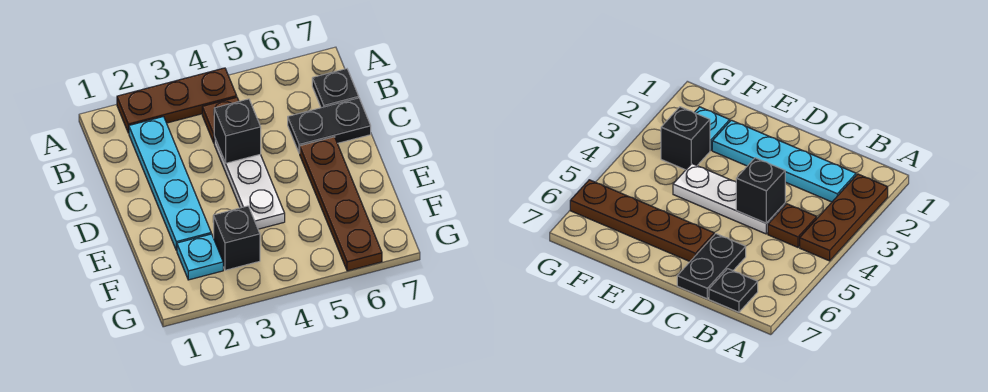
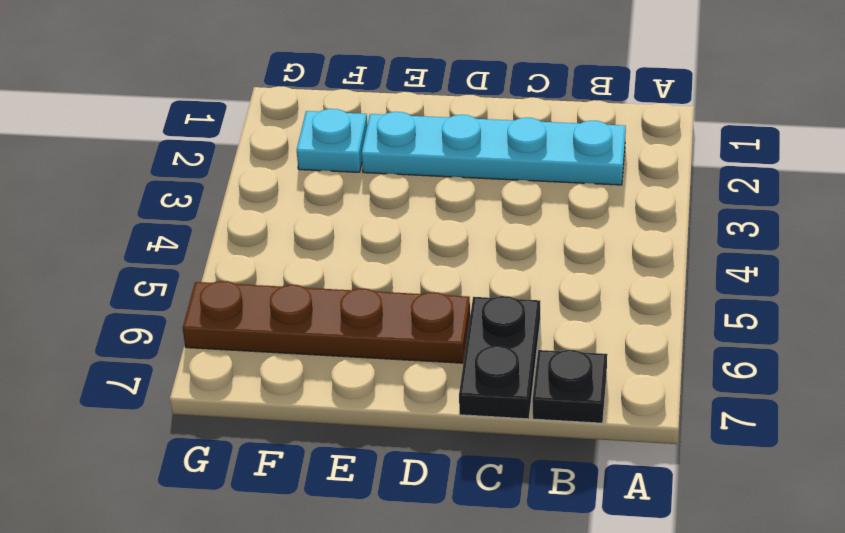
none -> brown plate A2:A4 level 1
none -> brown plate B4 level 1

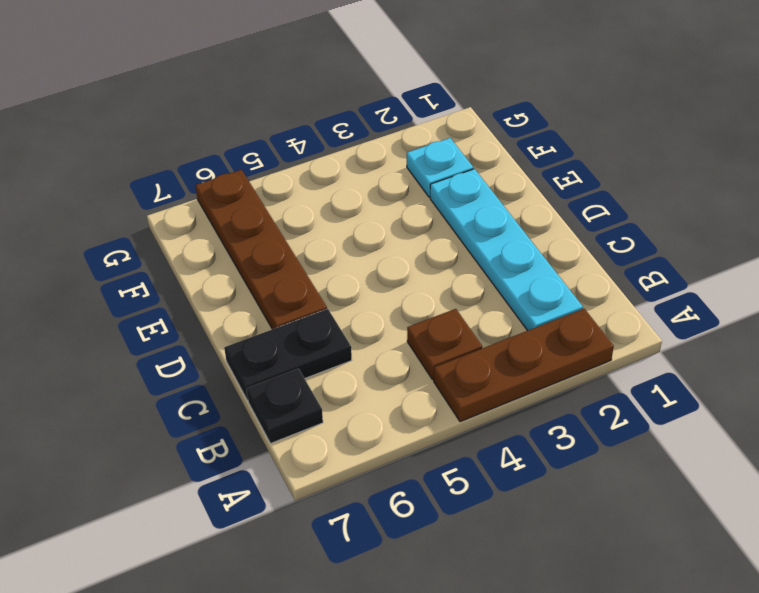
none -> white plate C4:E4 level 1
none -> black brick F3 level 1

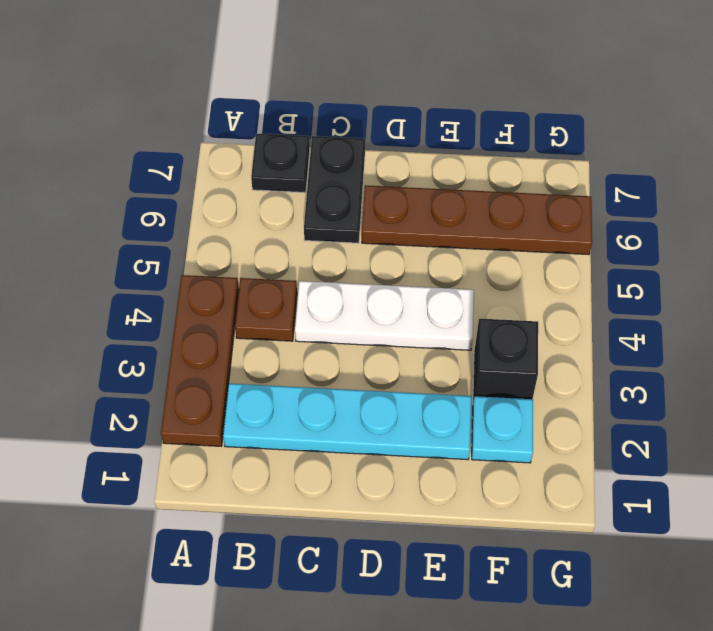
none -> black brick C4 level 2

